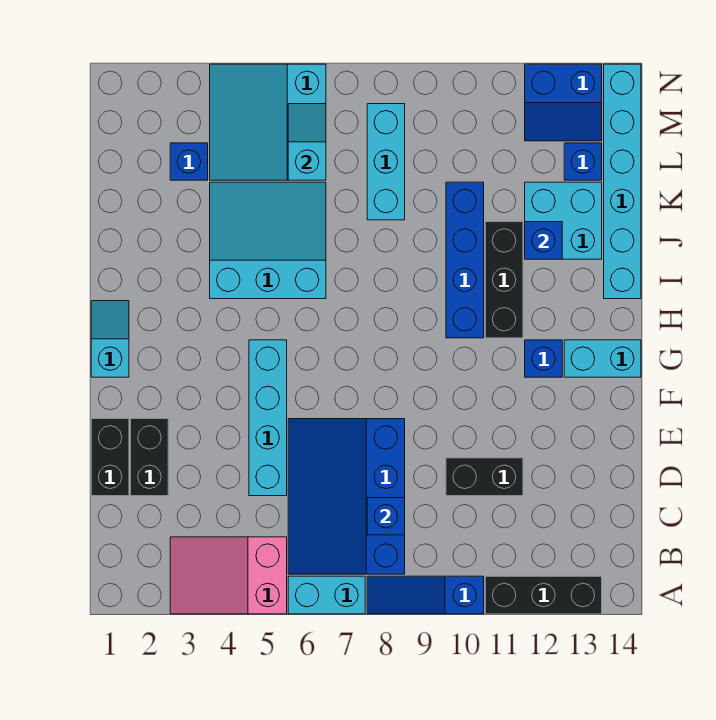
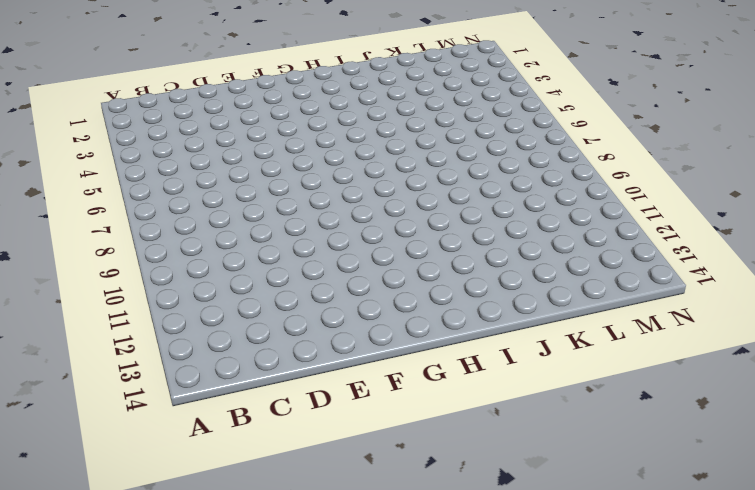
none -> pink slope A3:B5 level 1 top 5
none -> cyan brick A6:A7 level 1
none -> blue slope A8:A10 level 1 top 10

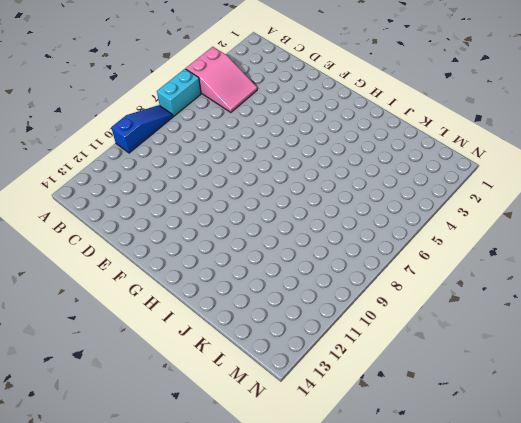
pink slope A4:C5 level 1 top A -> pink slope A3:B5 level 1 top 5
none -> black brick A11:A13 level 1
none -> blue slope B6:E8 level 1 top 8
none -> black brick D1:E1 level 1

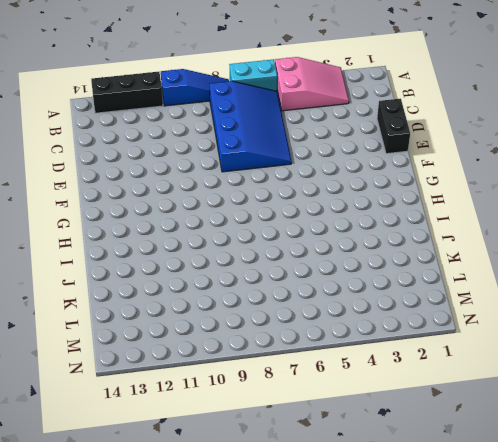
none -> black brick D2:E2 level 1
none -> cyan brick D5:G5 level 1
none -> black brick D10:D11 level 1

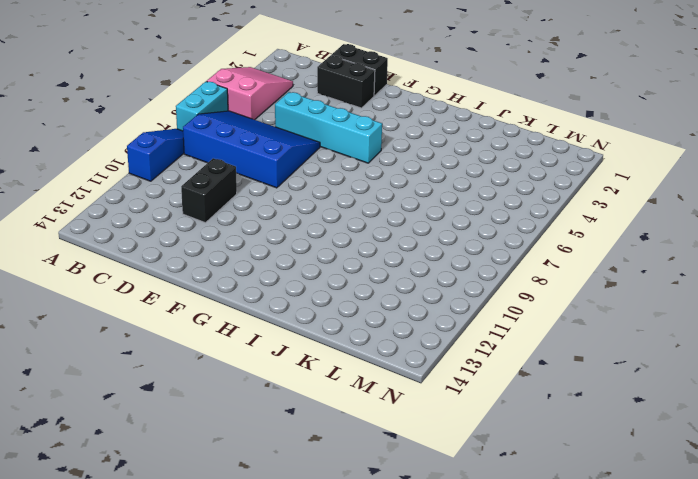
none -> black brick A11:A13 level 1
none -> cyan slope G1:H1 level 1 top G
none -> blue brick G12 level 1

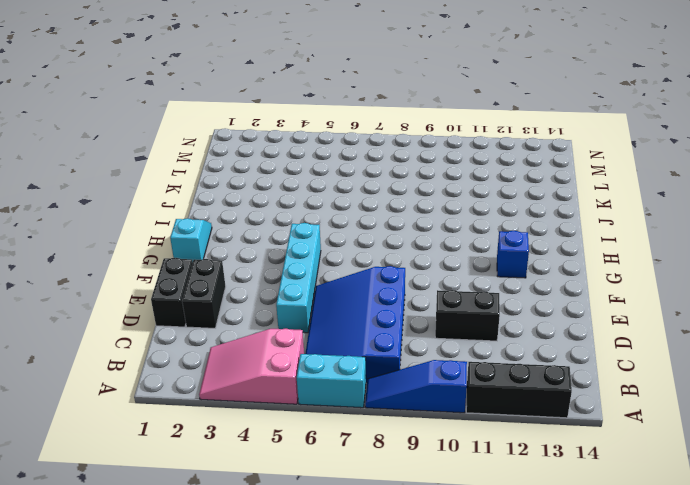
none -> cyan brick G13:G14 level 1
none -> blue brick H10:K10 level 1
none -> black brick H11:J11 level 1

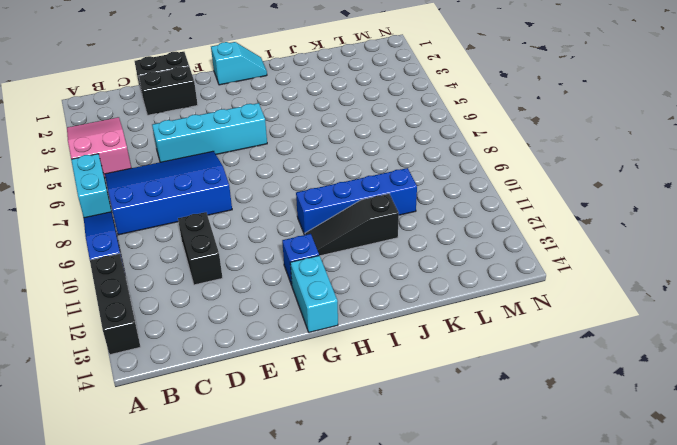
black slope H11:J11 level 1 top J -> black brick H11:J11 level 1
none -> cyan slope I4:K6 level 1 top I
none -> cyan brick I14:N14 level 1
none -> cyan brick J12:K13 level 1

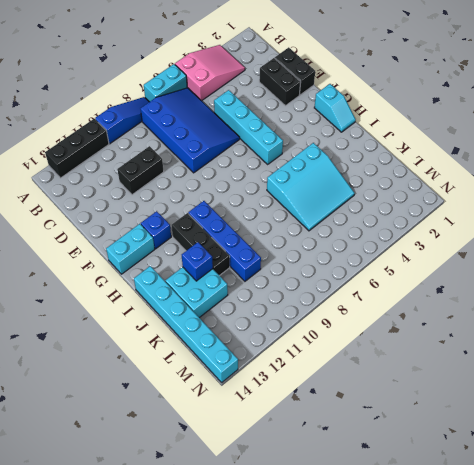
none -> cyan brick K8:M8 level 1
none -> blue brick L3 level 1
none -> cyan slope L4:N6 level 1 top 6

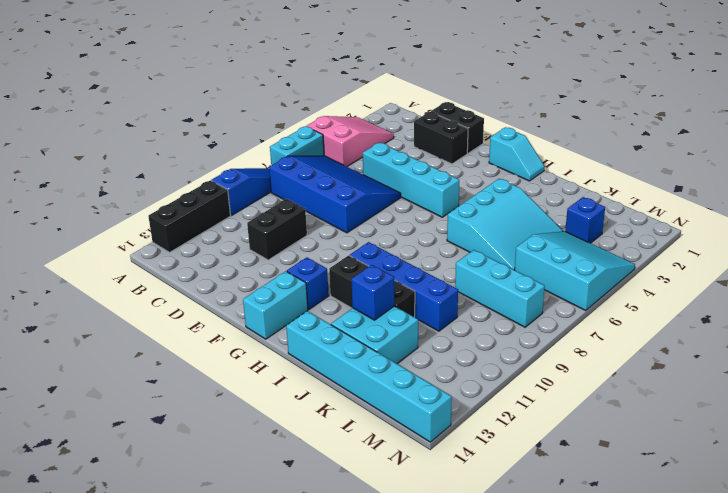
none -> blue brick L13 level 1
none -> blue slope M12:N13 level 1 top N
none -> blue brick C8 level 2

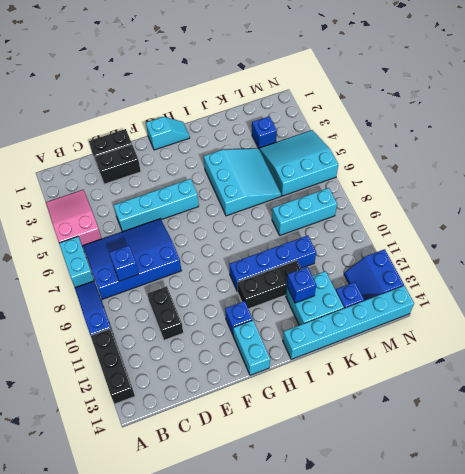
none -> cyan slope L6:M6 level 2 top L

